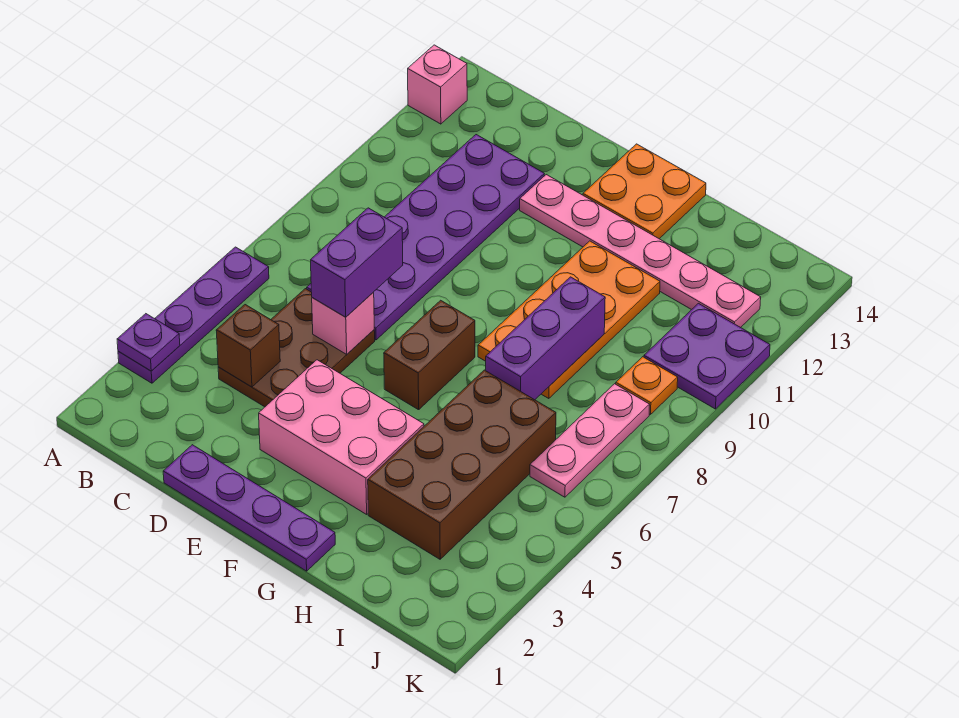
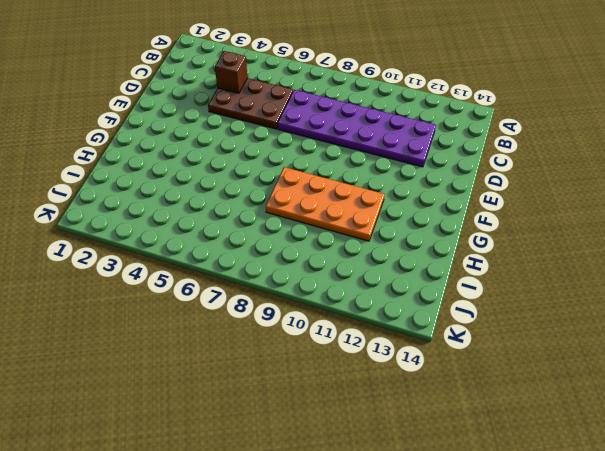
none -> purple plate A3:A6 level 1
none -> pink brick A13 level 1
none -> purple plate D1:G1 level 1

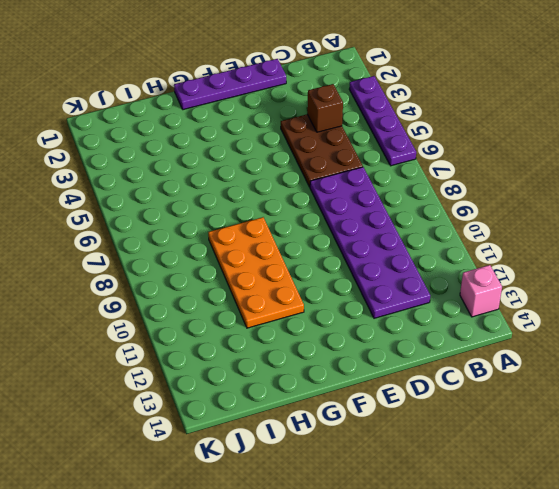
none -> pink brick E3:G4 level 1
none -> pink plate E12:J12 level 1
none -> brown brick F6:F7 level 1

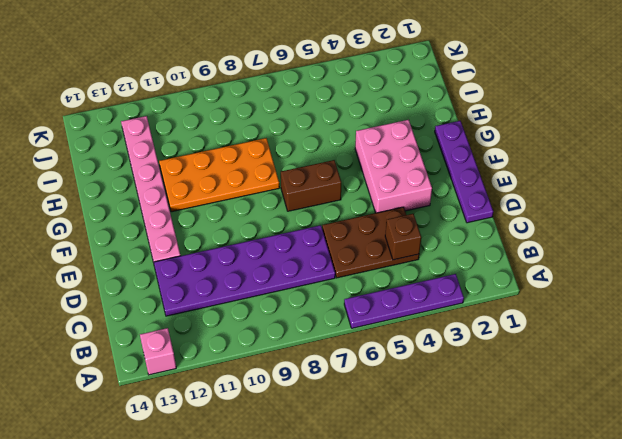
none -> orange plate F13:G14 level 1
none -> brown brick H3:I6 level 1
none -> pink plate J6:J8 level 1

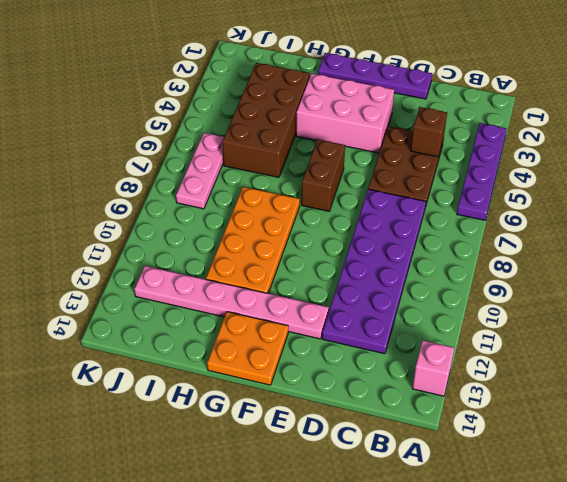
none -> orange plate J9 level 1
none -> purple plate J10:K11 level 1
none -> purple plate A3 level 2

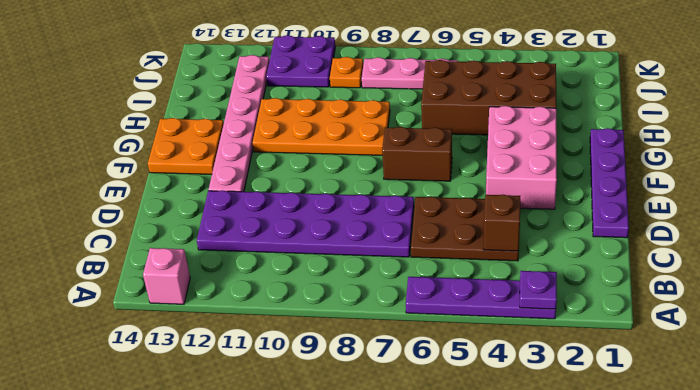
none -> pink brick D6 level 2
none -> purple brick H7:H9 level 2
none -> purple brick D6:D7 level 3

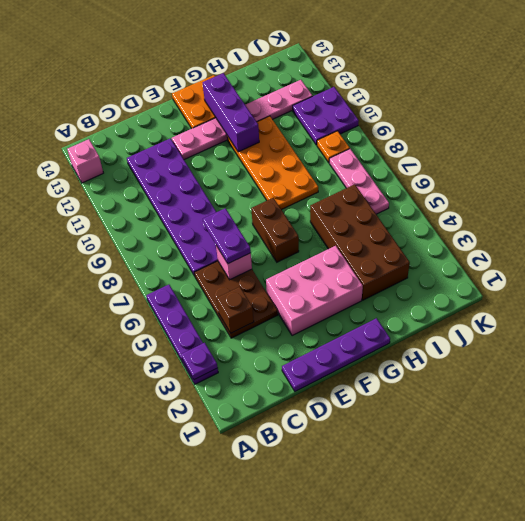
purple plate D6:D7 level 3 -> purple brick D6:D7 level 3
purple brick G11:G13 level 2 -> purple brick H7:H9 level 2

